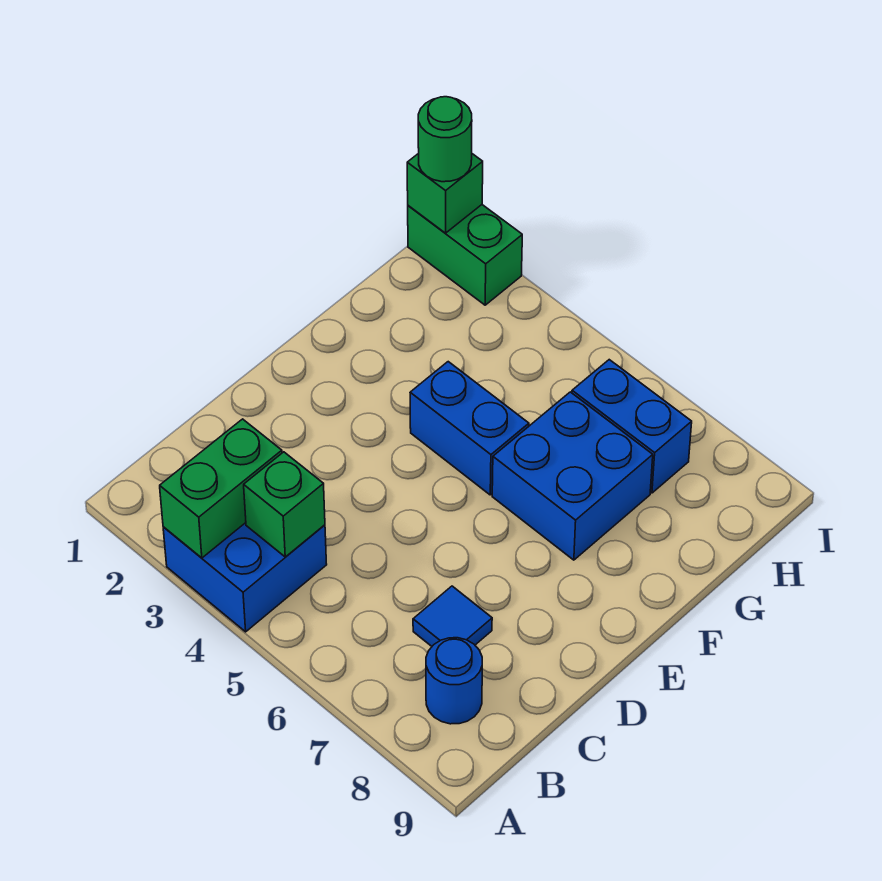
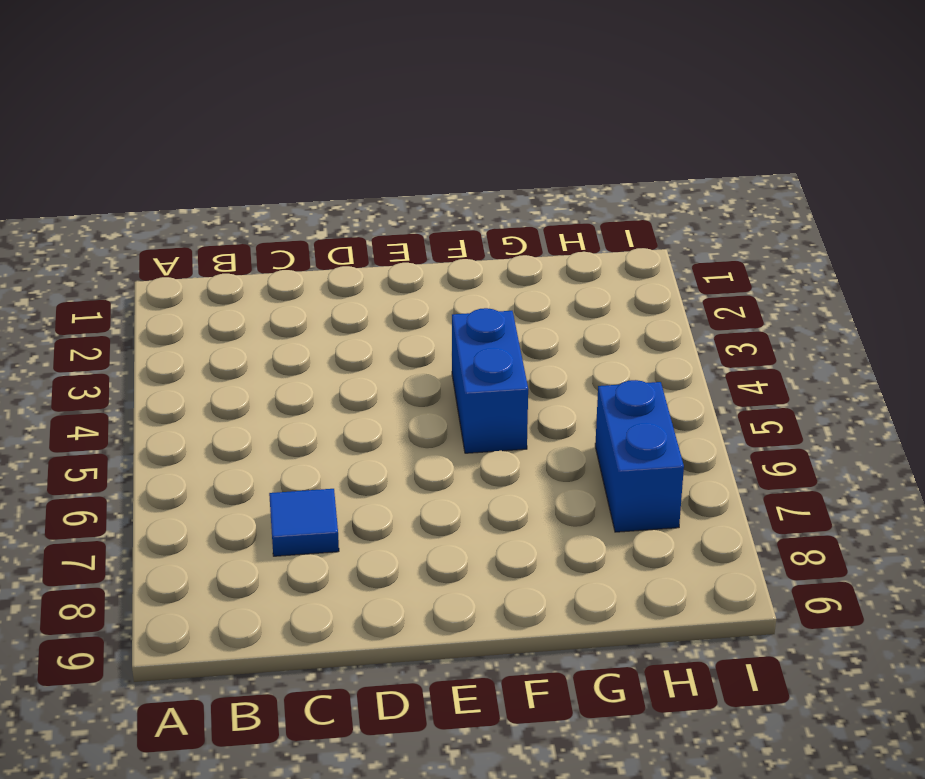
none -> blue brick A3:B4 level 1
none -> blue round brick B8 level 1

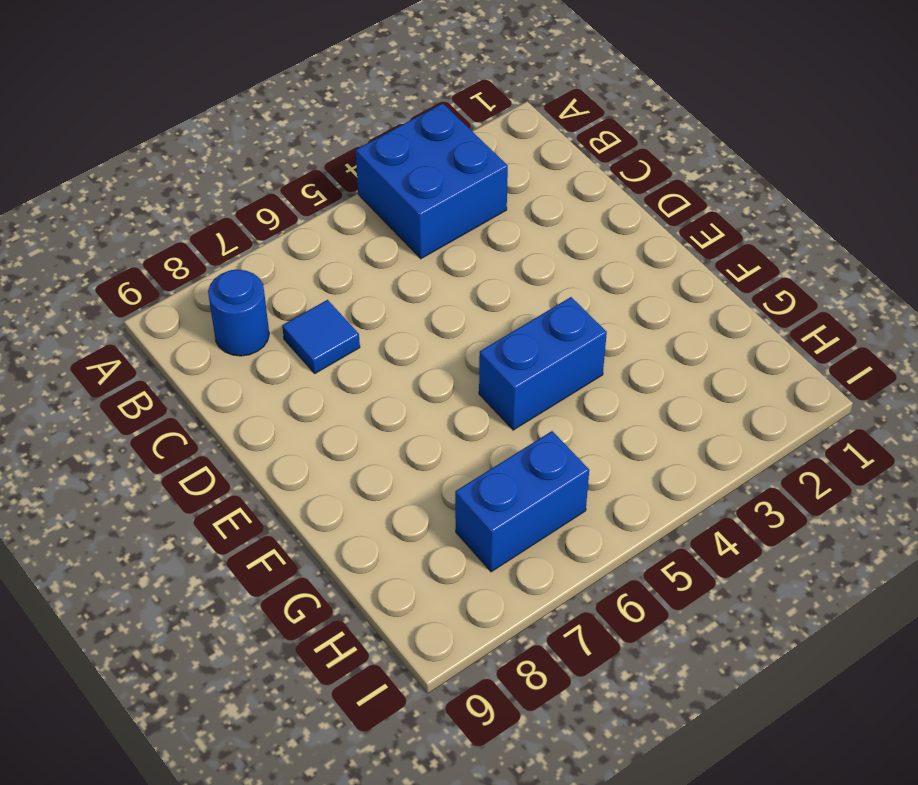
none -> blue brick F6:G7 level 1
none -> green brick I1:I2 level 1

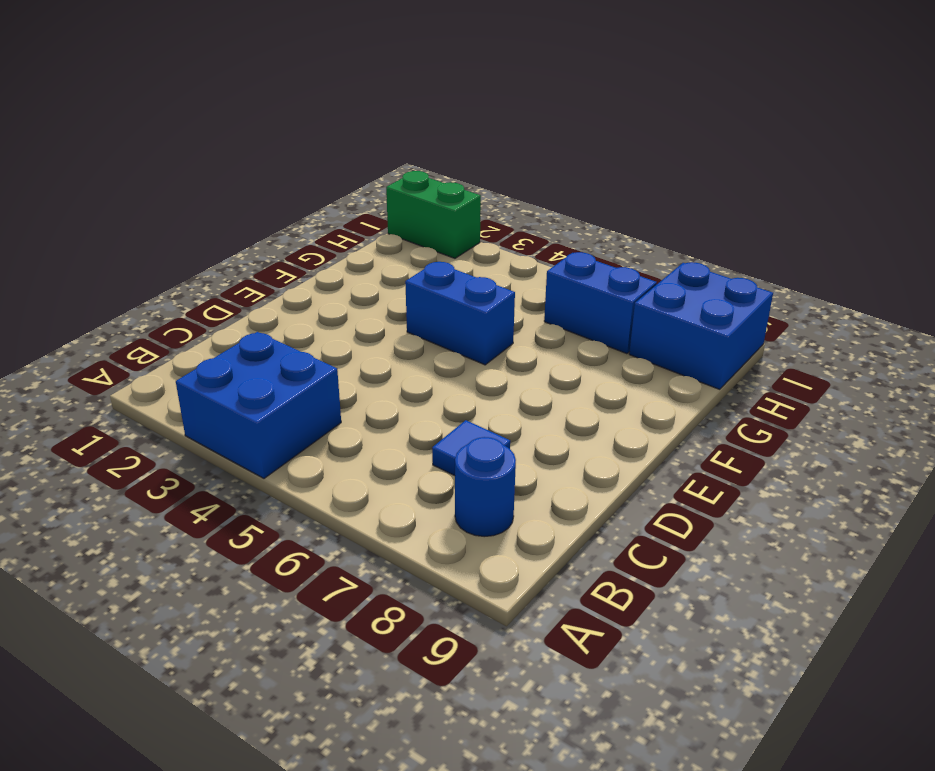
blue brick H8:I9 level 1 -> blue brick F6:G7 level 1
none -> green brick A3:B3 level 2
none -> green brick B4 level 2

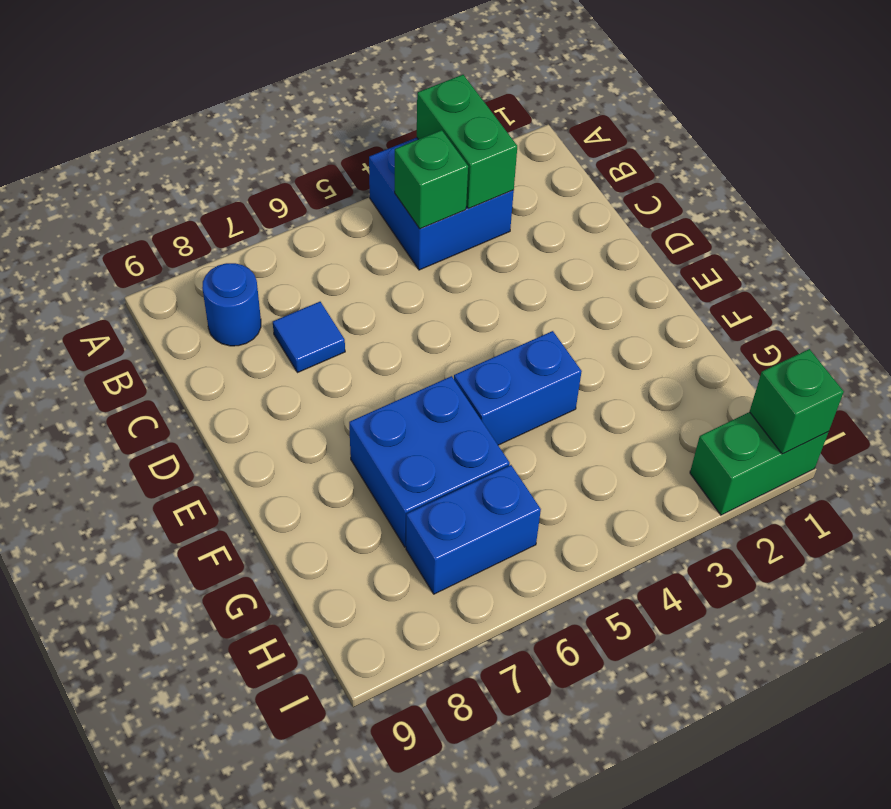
none -> green round brick I1 level 3

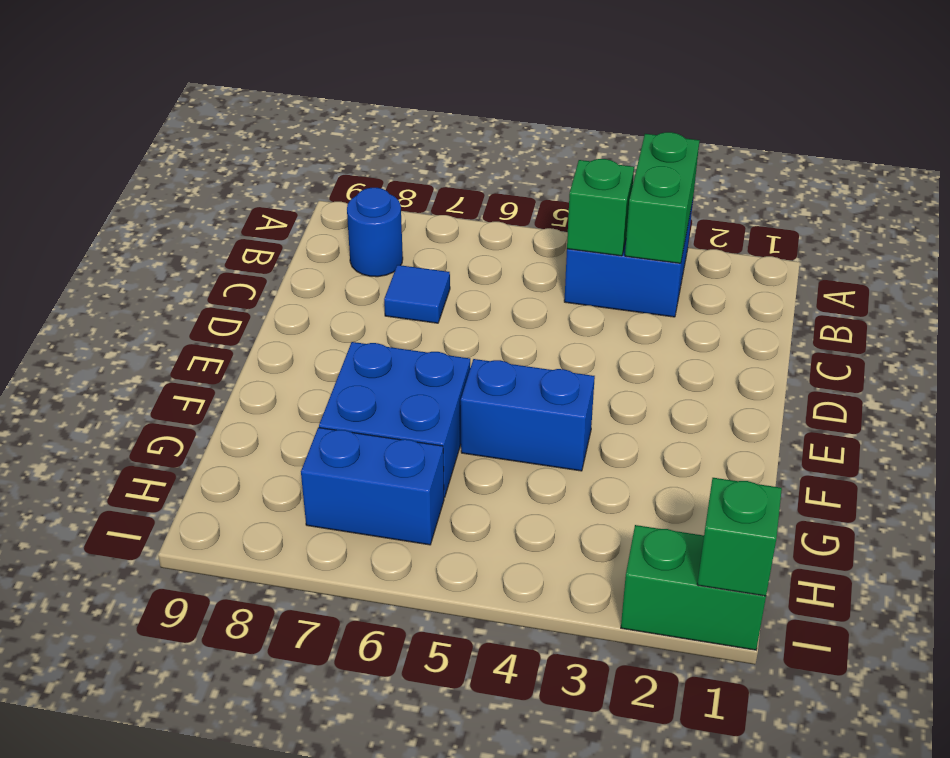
none -> green round brick I1 level 3

